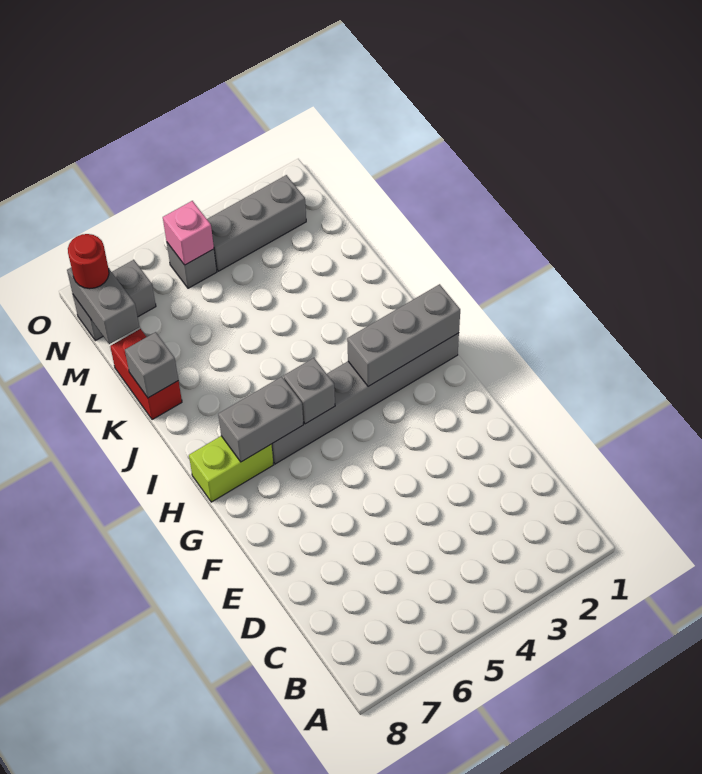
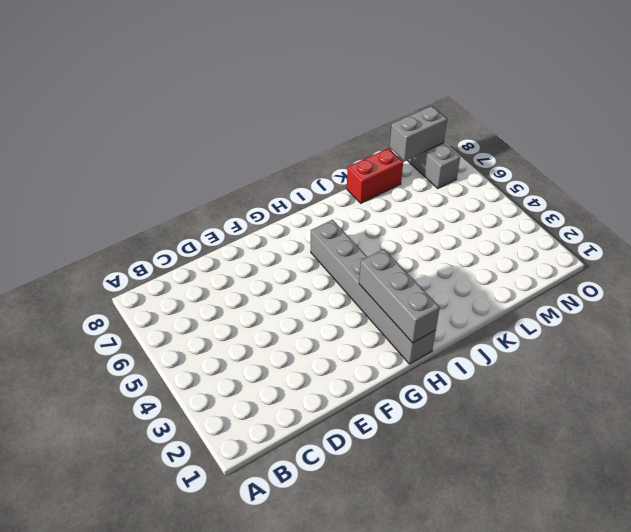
none -> lime brick H7:H8 level 1
none -> grey brick N2:N4 level 1
none -> grey brick N5 level 1

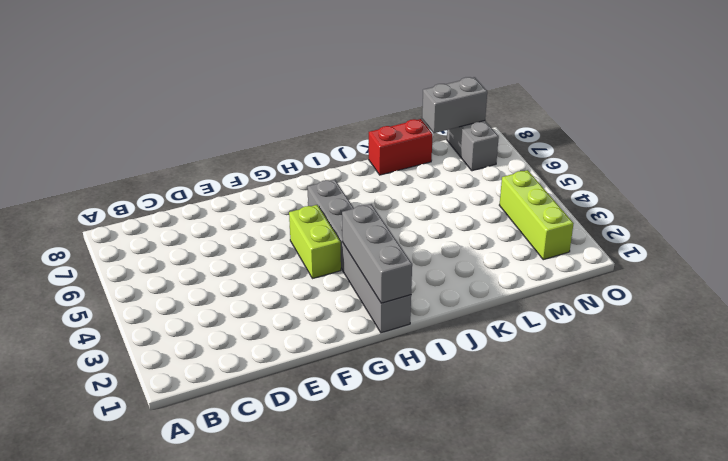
lime brick G4:G5 level 1 -> lime brick H7:H8 level 1
lime brick N2:N4 level 1 -> grey brick N2:N4 level 1
none -> grey brick N5 level 1
none -> grey brick H5 level 2
none -> grey brick H6:H7 level 2

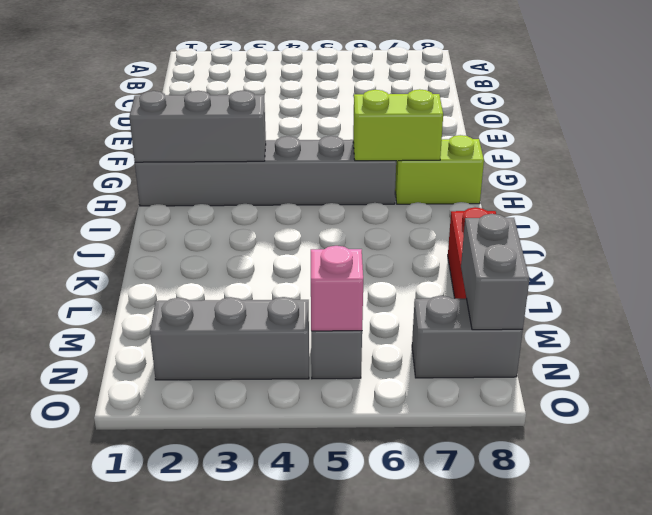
lime brick H6:H7 level 2 -> grey brick H6:H7 level 2
none -> grey brick H5 level 2
none -> grey brick K8 level 2
none -> red round brick N8 level 3

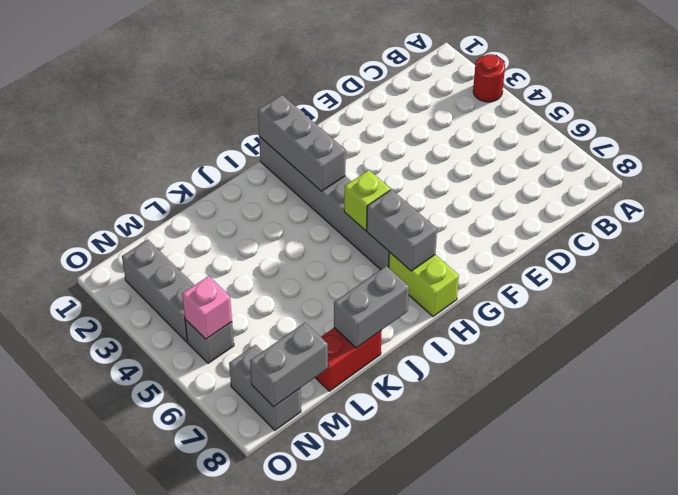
red round brick A3 level 1 -> red round brick N8 level 3
lime brick H5 level 2 -> grey brick H5 level 2
grey brick J8:K8 level 2 -> grey brick K8 level 2

